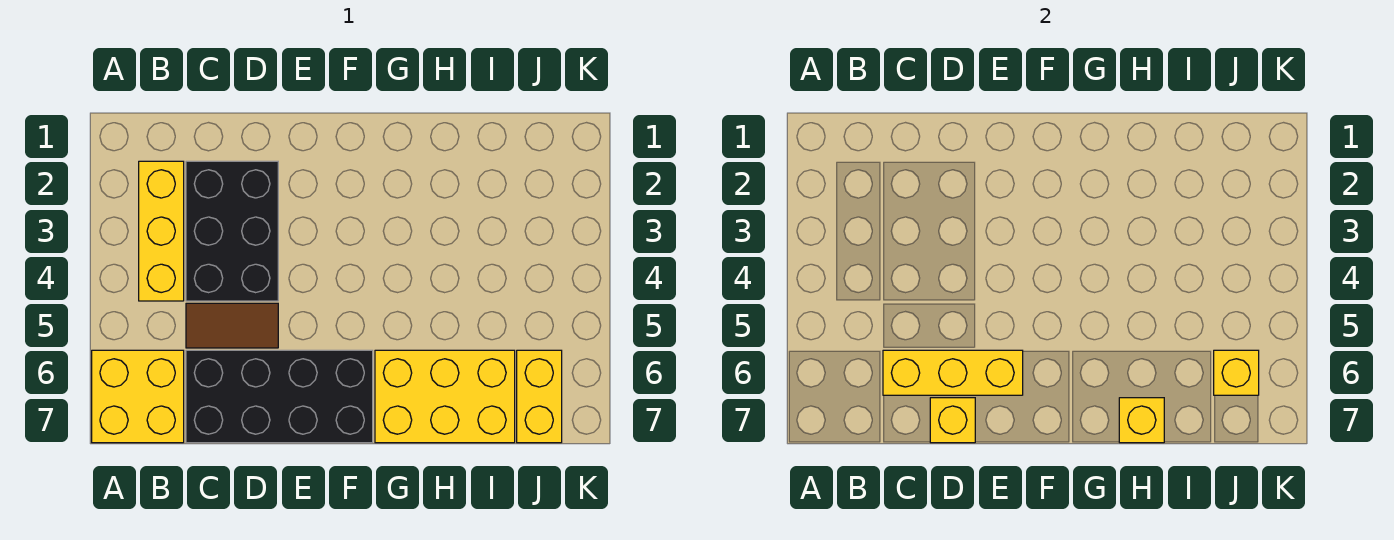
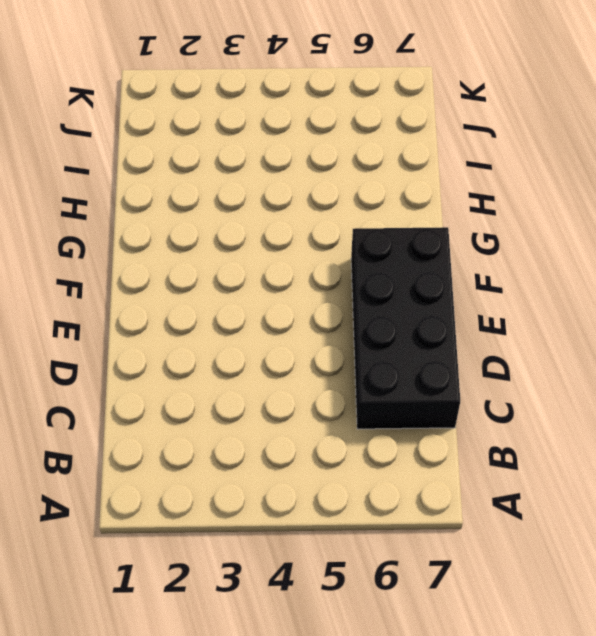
none -> yellow brick A6:B7 level 1
none -> yellow brick B2:B4 level 1

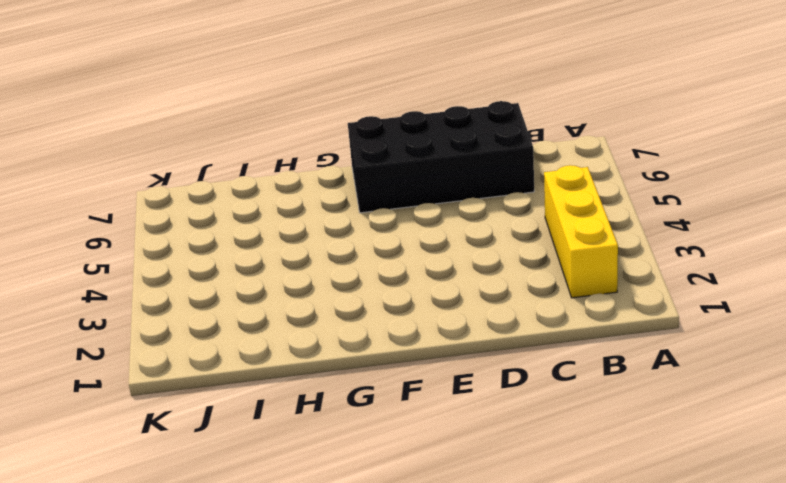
none -> yellow brick A6:B7 level 1
none -> black brick C2:D4 level 1

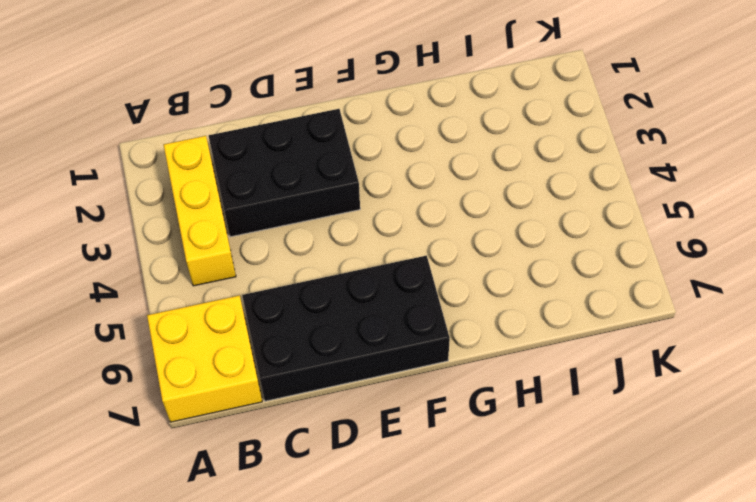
black brick C2:E3 level 1 -> black brick C2:D4 level 1
none -> brown tile C5:D5 level 1
none -> yellow brick G6:I7 level 1

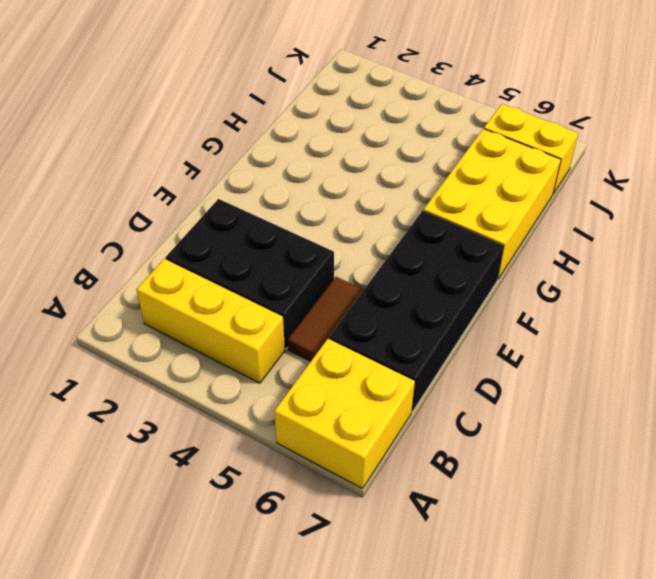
none -> yellow brick C6:E6 level 2
none -> yellow brick D7 level 2

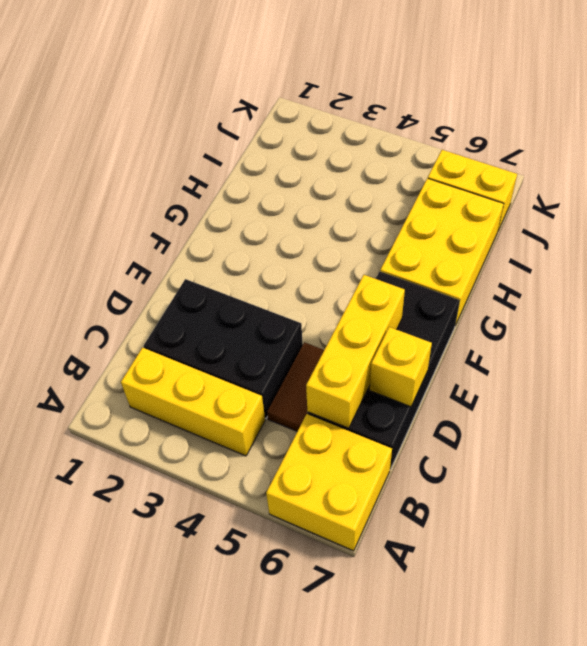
none -> yellow brick H7 level 2
none -> yellow brick J6 level 2

